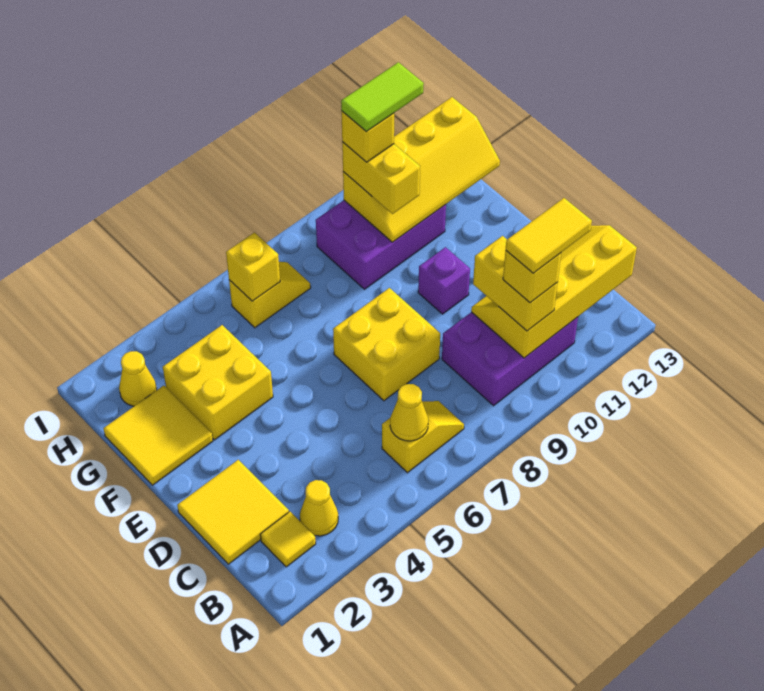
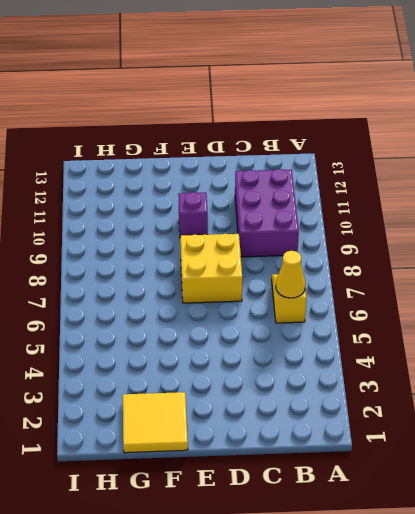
none -> yellow tile B2 level 1
none -> yellow cone B3 level 1
none -> yellow tile C1:D2 level 1

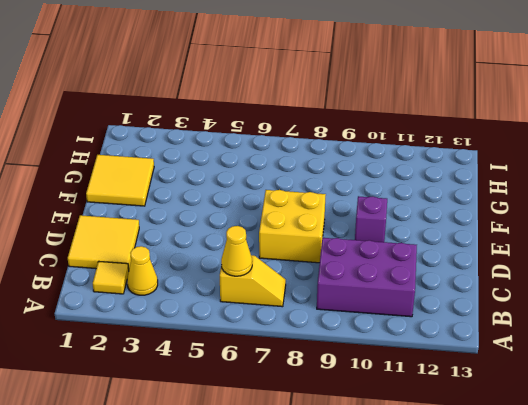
none -> yellow brick F3:G4 level 1
none -> purple brick G9:H11 level 1
none -> yellow cone H2 level 1

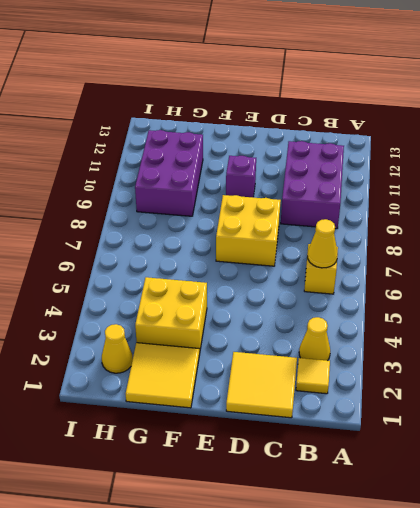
none -> yellow slope H6:H7 level 1 top 6
none -> yellow slope B10:C13 level 2 top B
none -> yellow slope G10:H13 level 2 top H

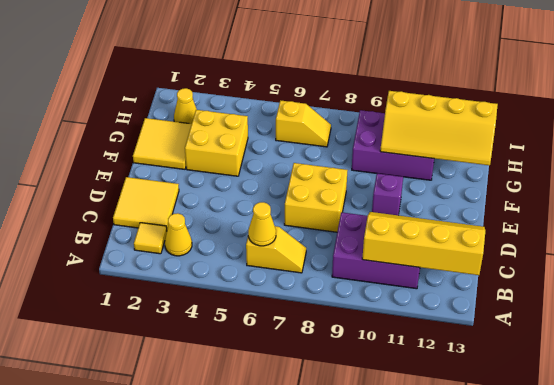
none -> yellow brick H6 level 2
none -> yellow brick B10:C10 level 3
none -> yellow brick G10:H10 level 3

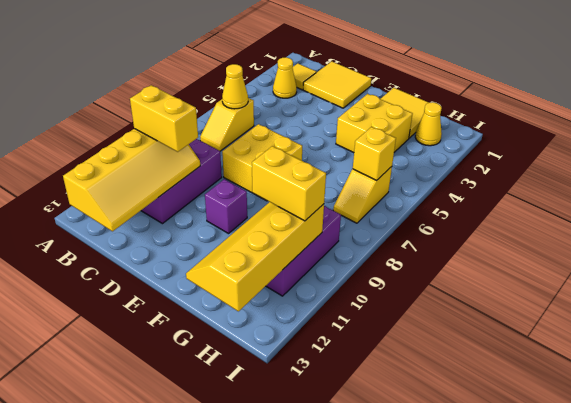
none -> yellow brick B10 level 4
none -> yellow brick H10 level 4
none -> yellow tile B10:B11 level 5

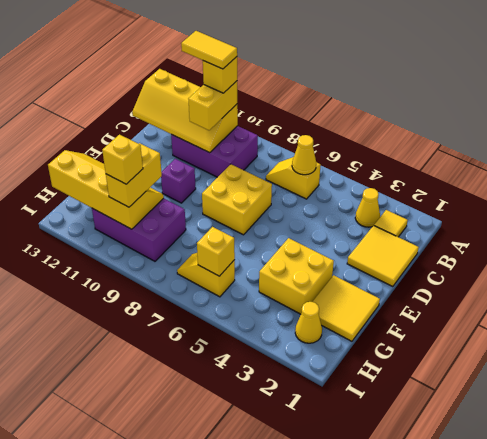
none -> lime tile H10:H11 level 5

